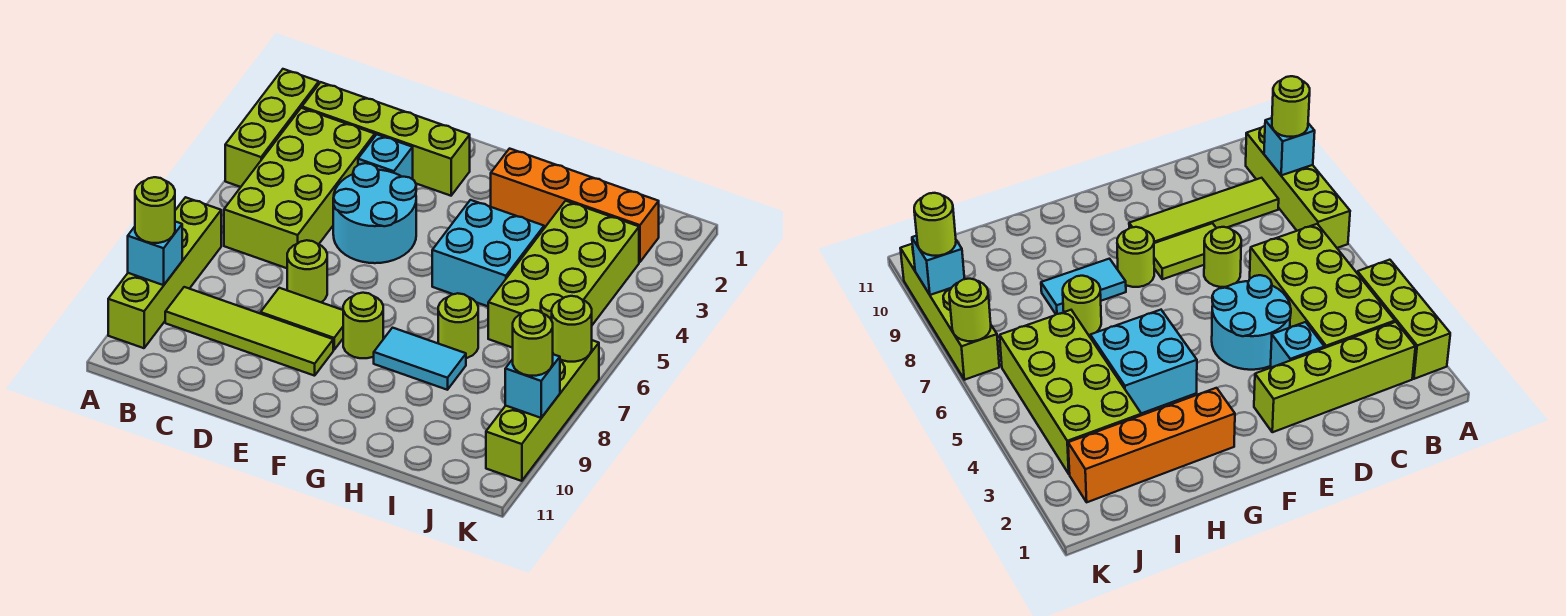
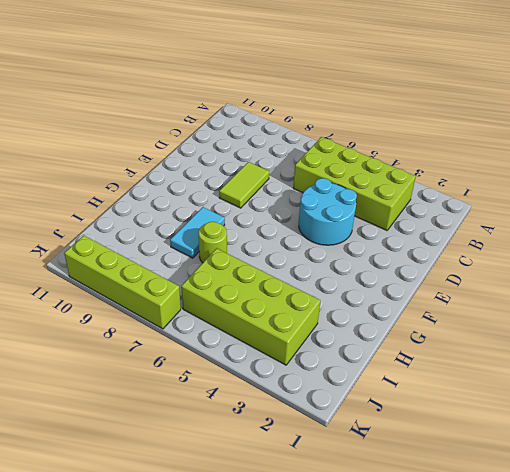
none -> lime brick A2:A4 level 1
none -> lime brick A7:A10 level 1
none -> lime brick B2:E2 level 1

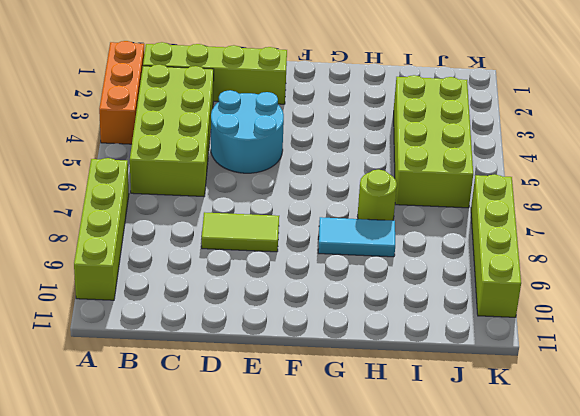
orange brick A2:A4 level 1 -> lime brick A2:A4 level 1
none -> lime tile B9:E9 level 1
none -> cyan brick D3 level 1
none -> lime round brick D7 level 1

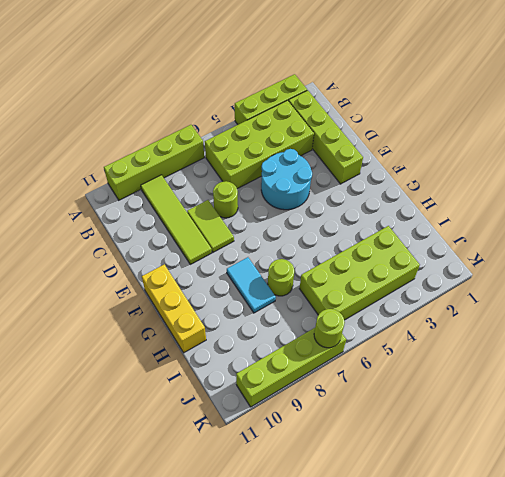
yellow brick F11:H11 level 1 -> none
none -> cyan brick D3 level 1
none -> lime round brick F8 level 1
none -> orange brick G2:J2 level 1

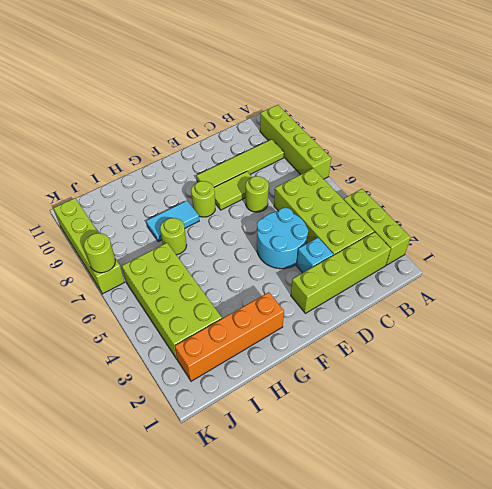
none -> cyan brick G4:H5 level 1
none -> cyan brick A9 level 2
none -> cyan brick K9 level 2

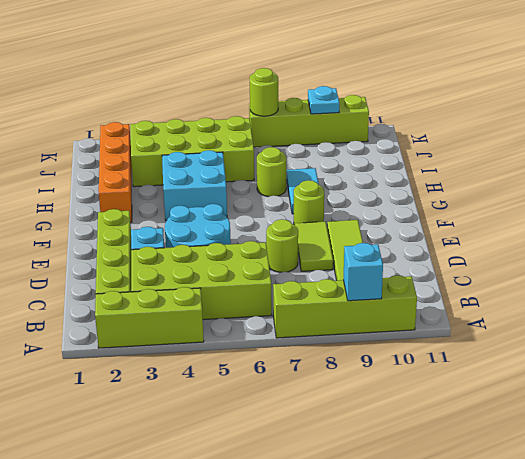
cyan plate K9 level 2 -> cyan brick K9 level 2
none -> lime round brick A9 level 3
none -> lime round brick K9 level 3

